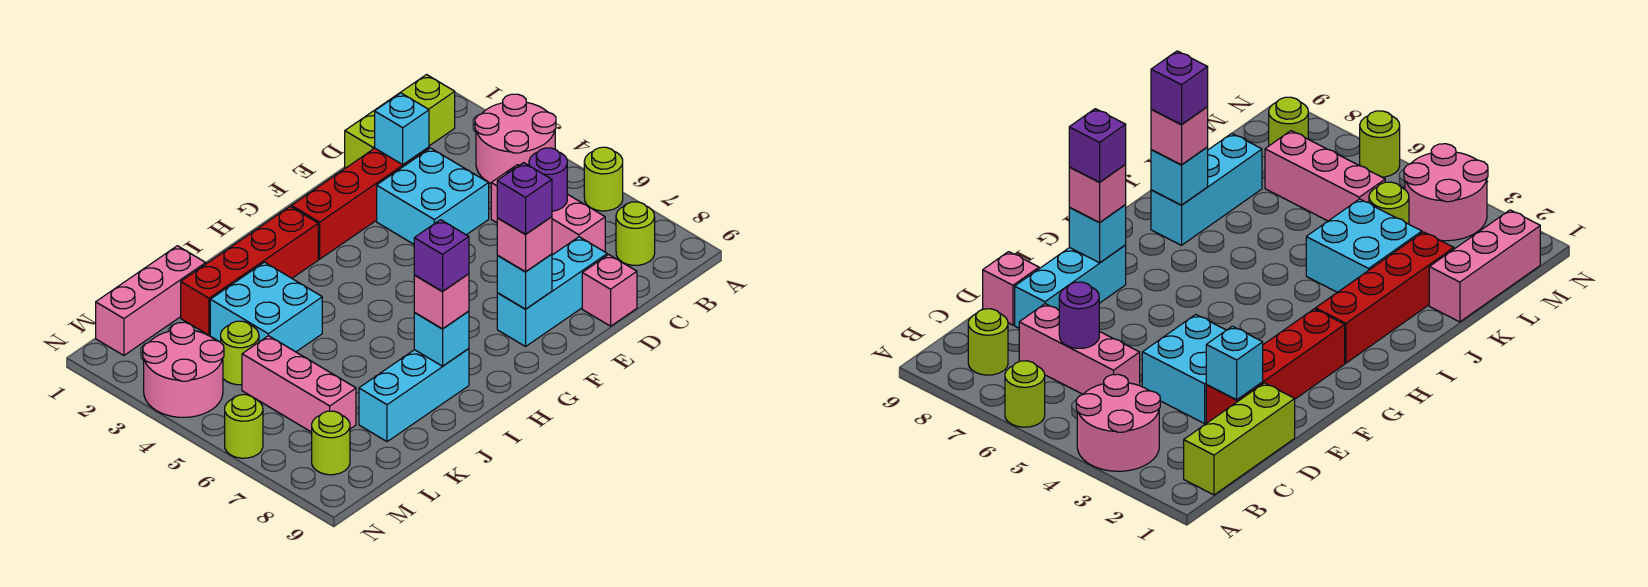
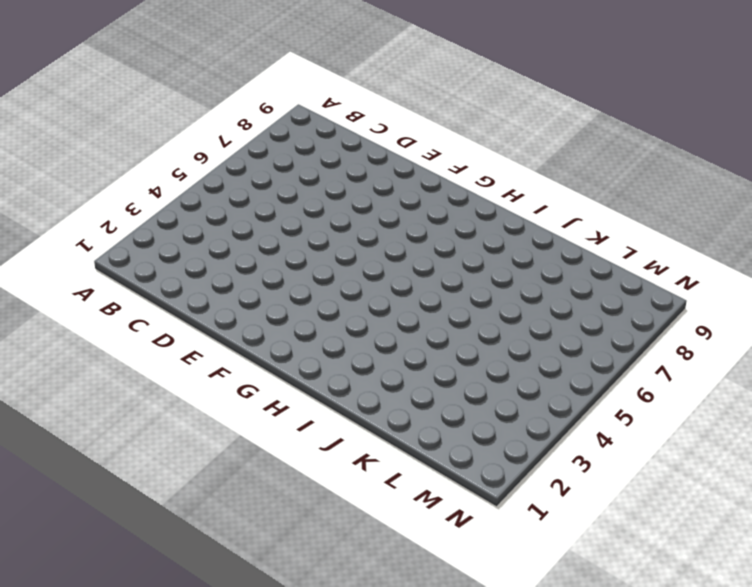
none -> pink round brick A3:B4 level 1
none -> lime round brick A6 level 1
none -> lime brick B1:D1 level 1

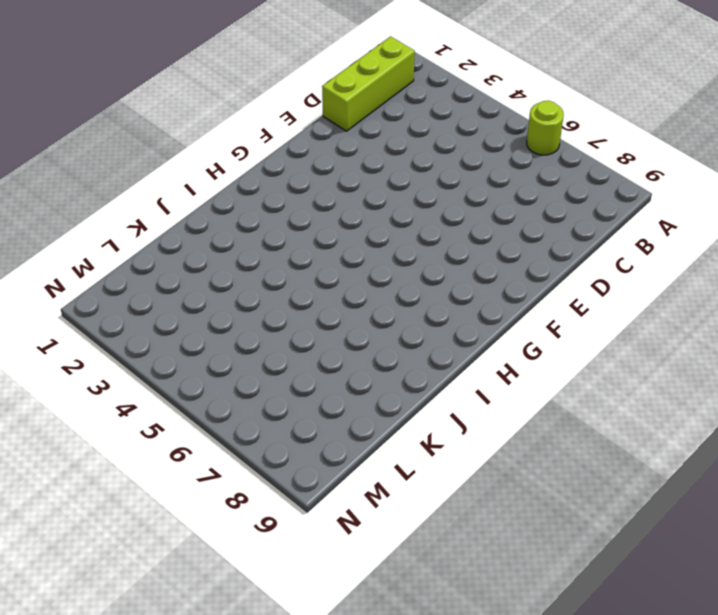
none -> pink round brick A3:B4 level 1
none -> lime round brick B8 level 1
none -> pink brick C5:C7 level 1

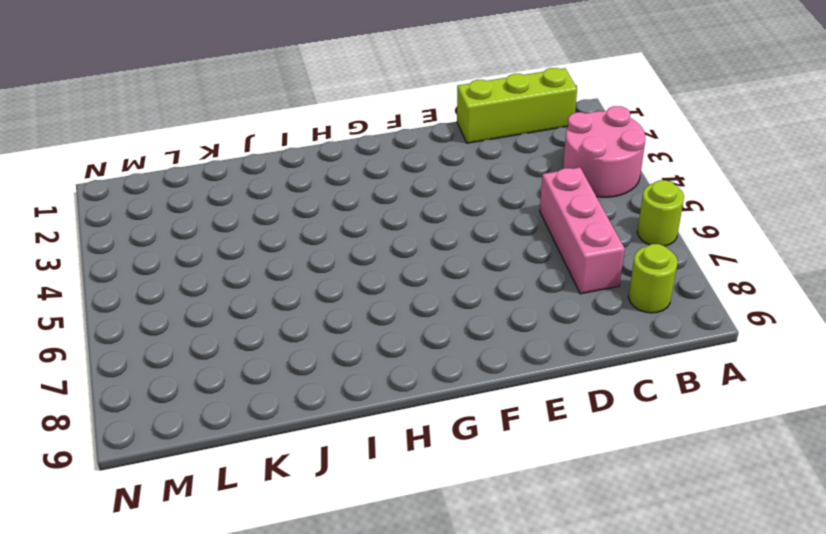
none -> red brick D2:G2 level 1
none -> cyan brick D3:E4 level 1
none -> cyan brick D8:F8 level 1

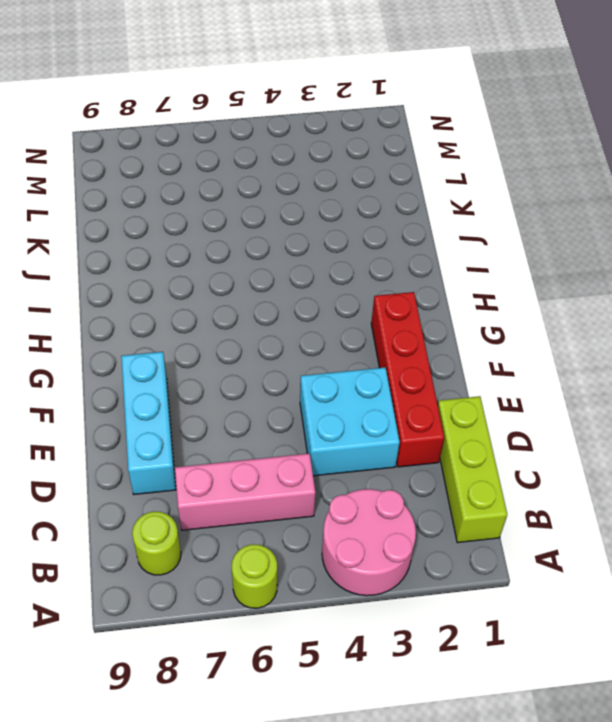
none -> pink brick D9 level 1
none -> red brick H2:K2 level 1
none -> cyan brick I8:K8 level 1

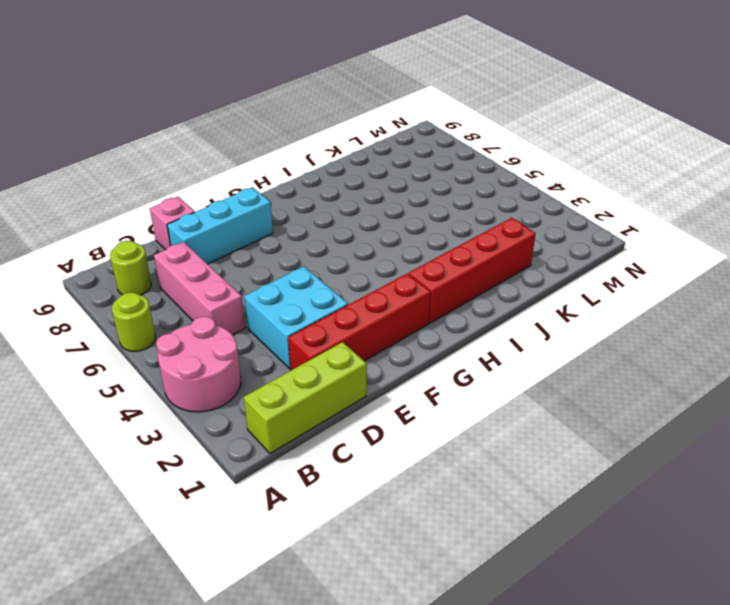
none -> cyan brick I8:K8 level 1
none -> cyan brick J3:K4 level 1
none -> pink brick K1:M1 level 1

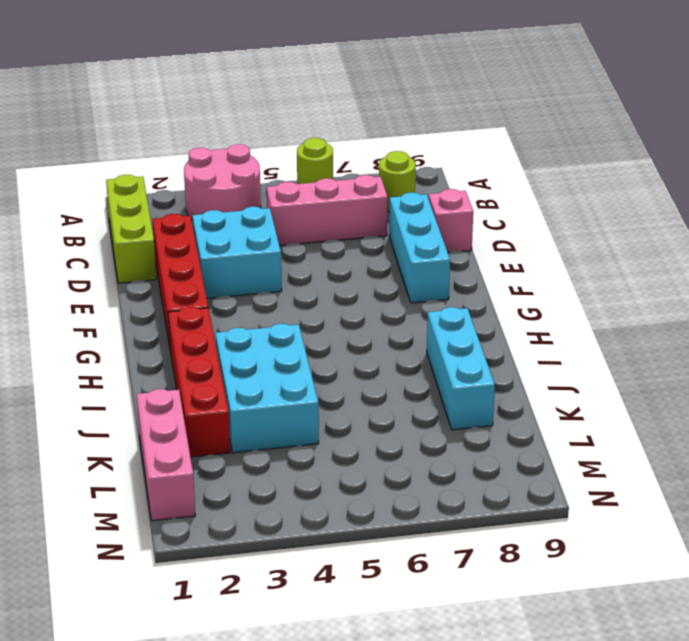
cyan brick I3:K4 level 1 -> cyan brick J3:K4 level 1
none -> lime round brick L4 level 1
none -> pink brick L5:L7 level 1
none -> pink round brick M3:N4 level 1

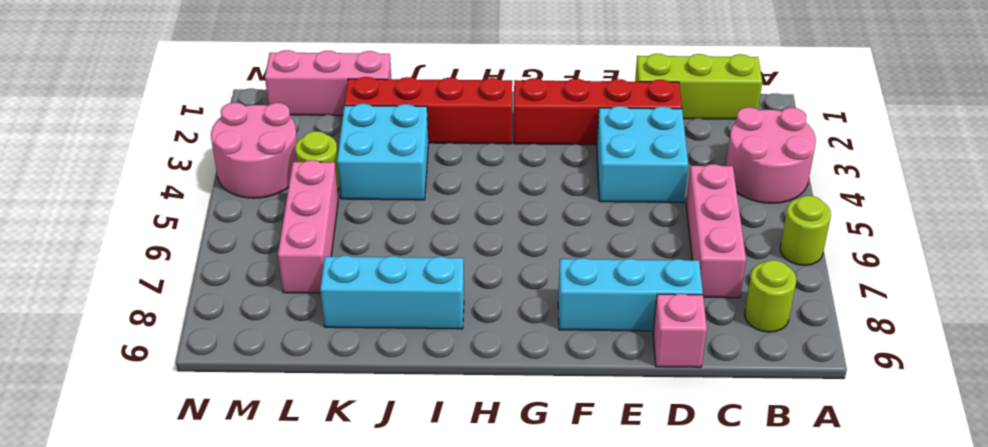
none -> lime round brick M8 level 1
none -> lime round brick N6 level 1
none -> purple round brick C6 level 2

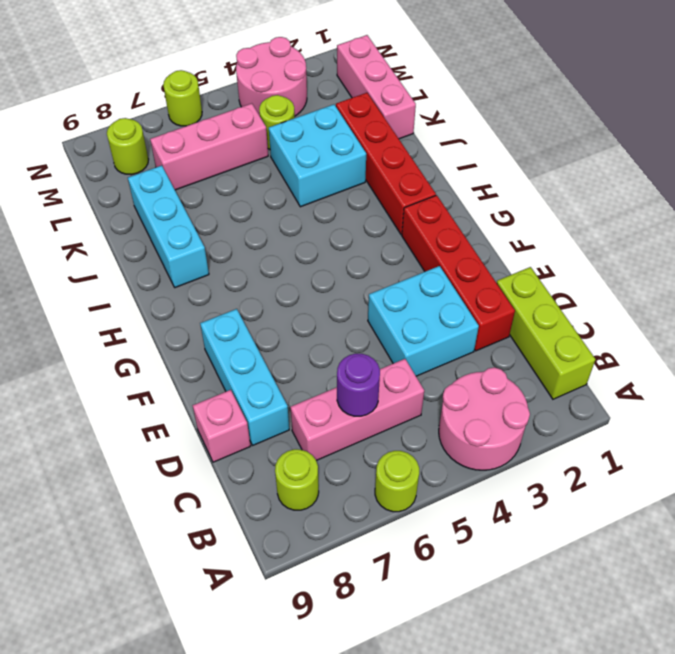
none -> cyan brick D2 level 2
none -> cyan brick F8 level 2
none -> cyan brick I8 level 2

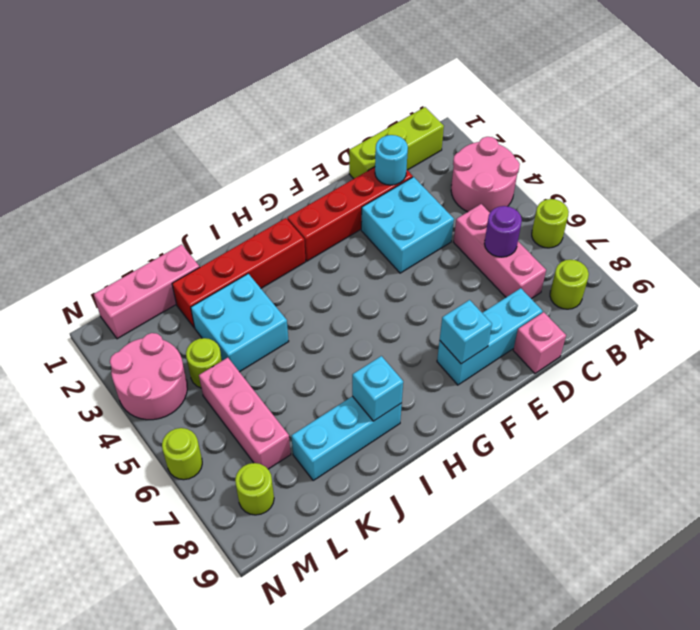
cyan round brick D2 level 2 -> cyan brick D2 level 2
none -> pink brick F8 level 3
none -> pink brick I8 level 3
none -> purple brick F8 level 4

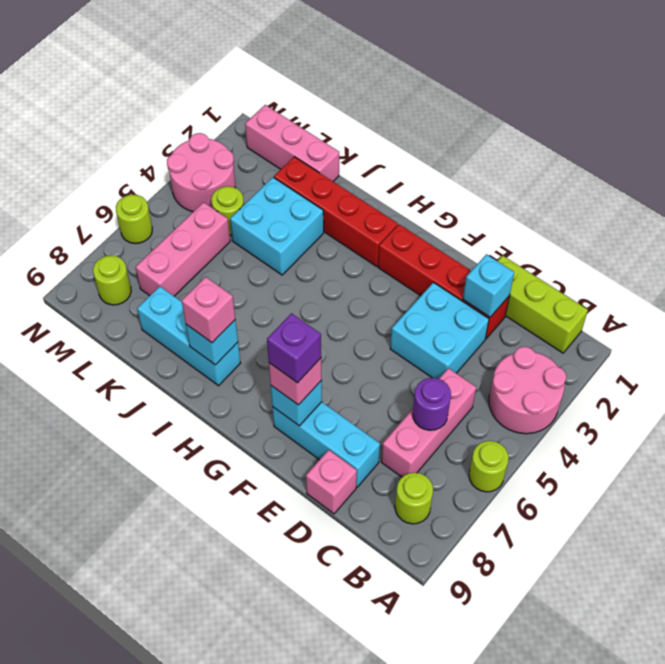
none -> purple brick I8 level 4

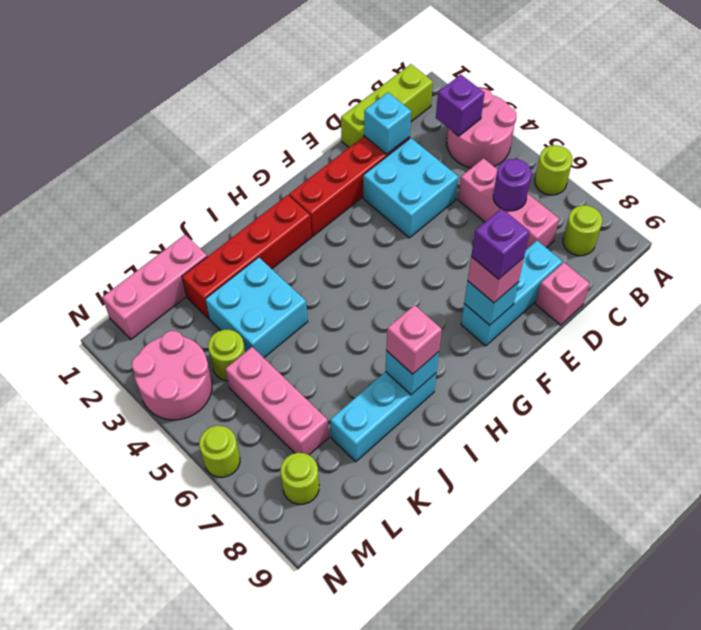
purple brick B3 level 2 -> purple brick I8 level 4

